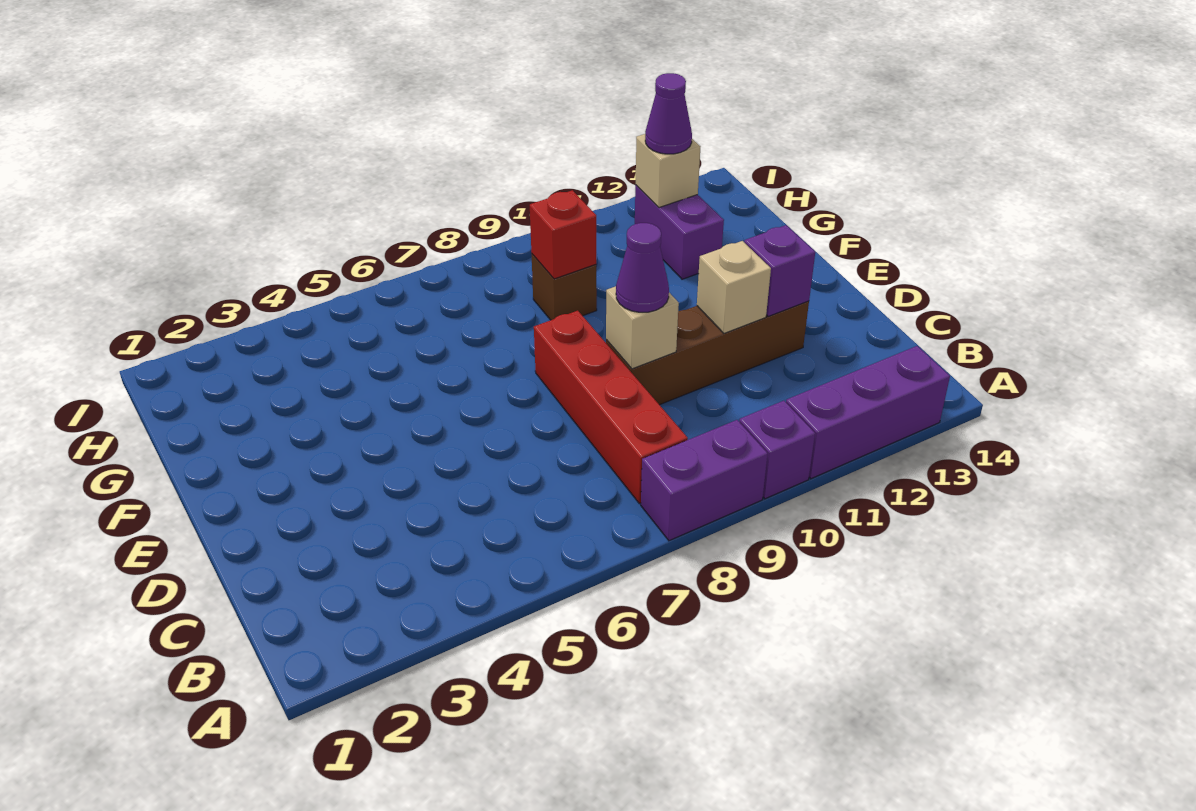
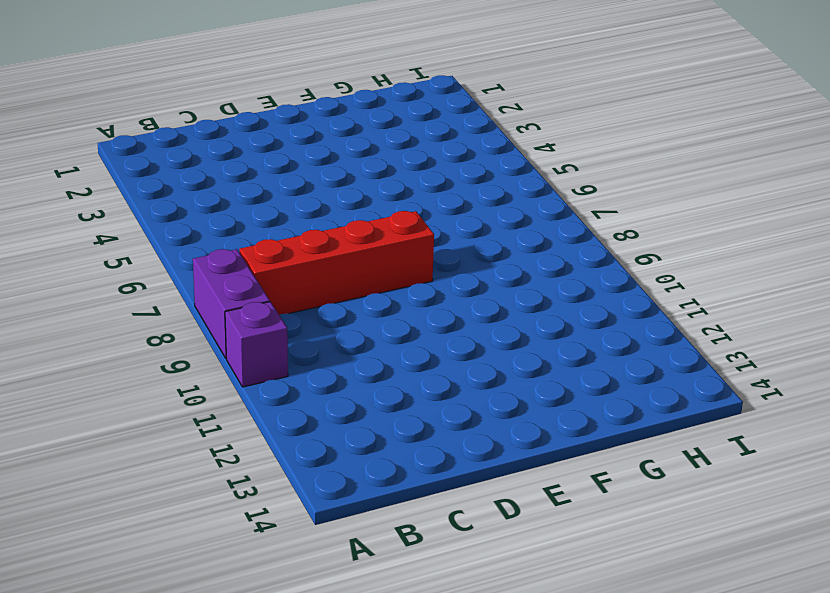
none -> purple brick A11:A13 level 1
none -> brown brick D9:D12 level 1
none -> brown brick G9 level 1

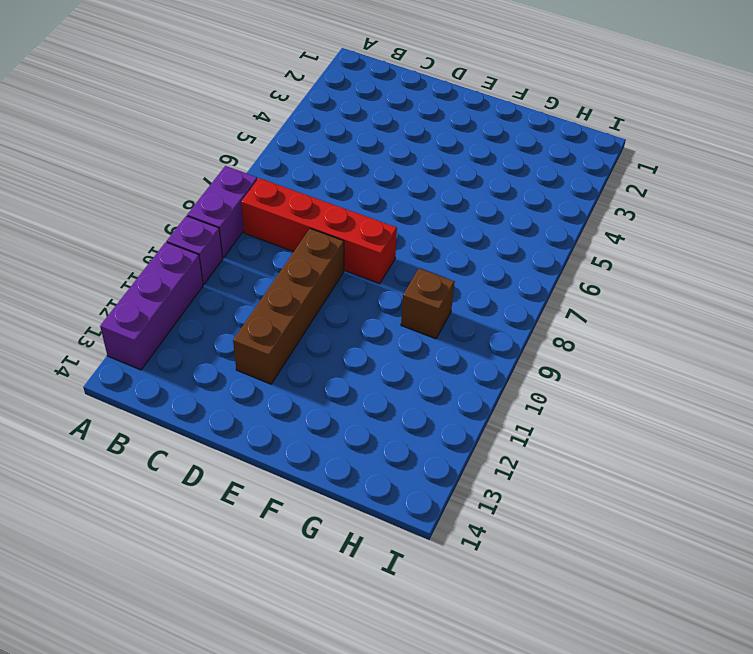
none -> purple brick G12:H12 level 1
none -> tan brick D9 level 2
none -> tan brick D11 level 2

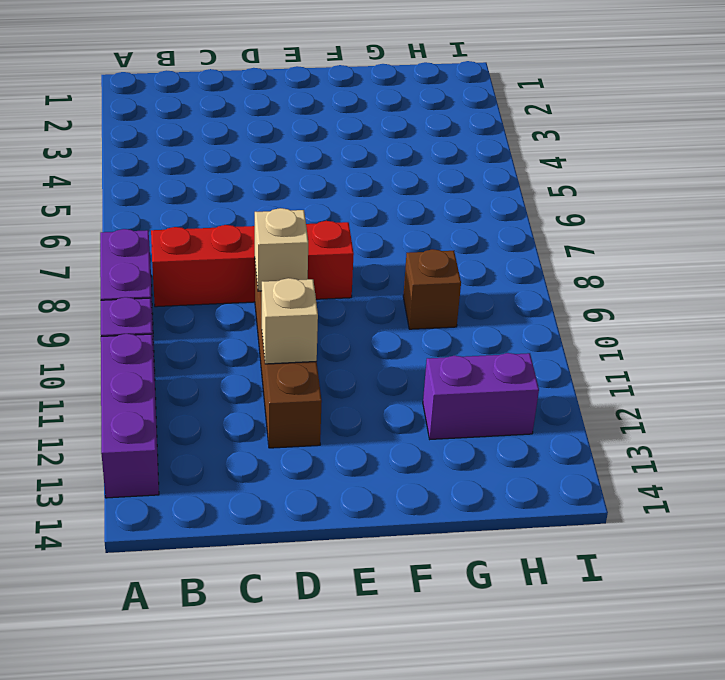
none -> purple brick D12 level 2
none -> red brick G9 level 2
none -> tan brick H12 level 2

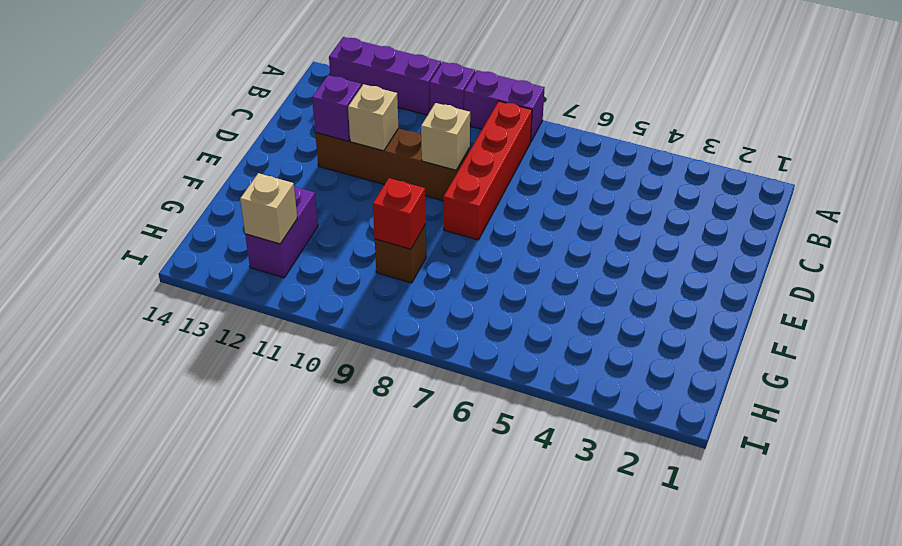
none -> purple cone D9 level 3
none -> purple cone H12 level 3

